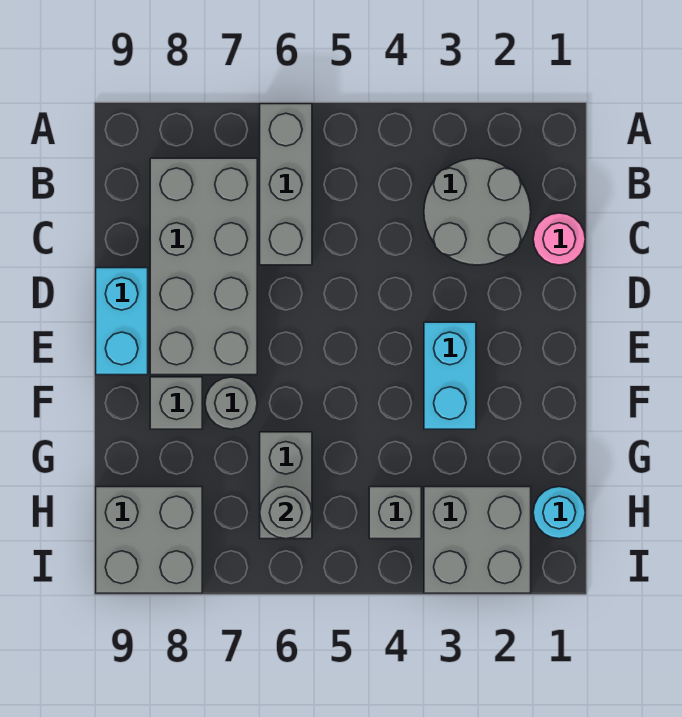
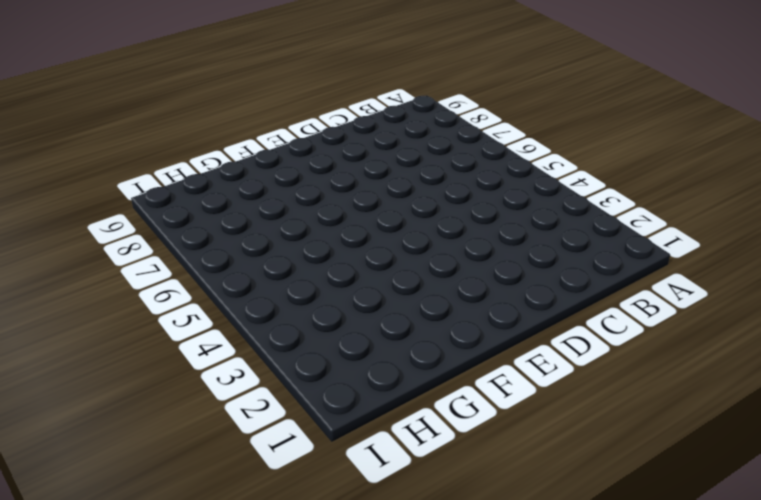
none -> grey brick A6:C6 level 1
none -> grey round brick B2:C3 level 1
none -> grey brick B7:E8 level 1

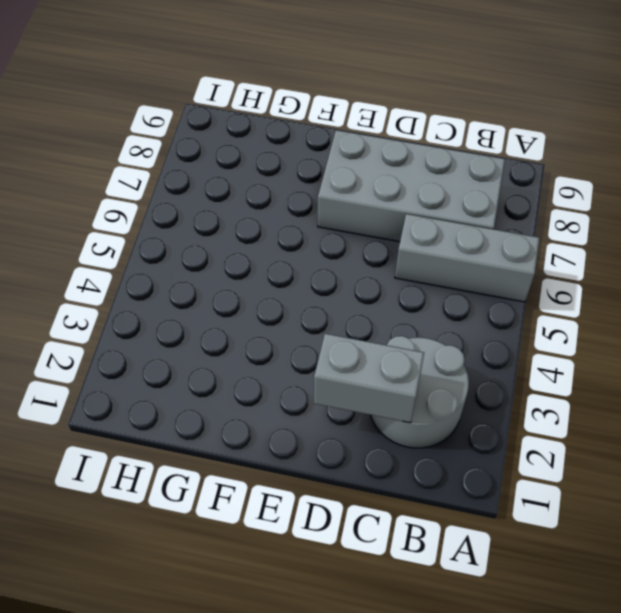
grey brick C2:D2 level 2 -> grey brick G6:H6 level 1
none -> pink round brick C1 level 1
none -> cyan brick D9:E9 level 1
none -> cyan brick E3:F3 level 1

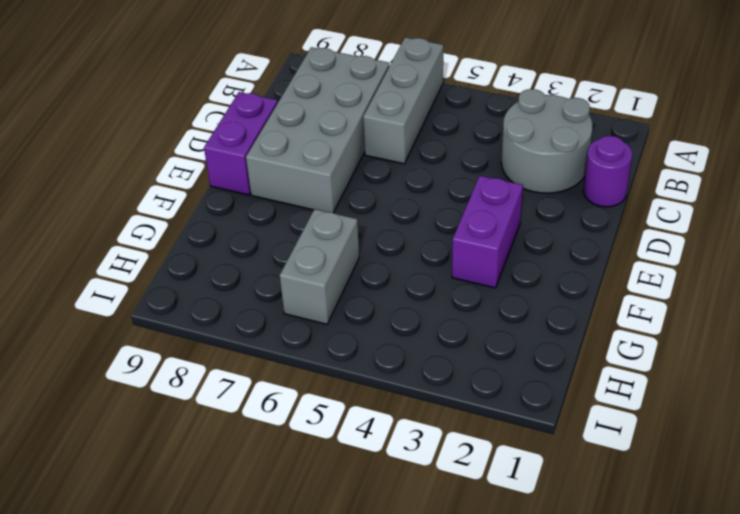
purple round brick C1 level 1 -> pink round brick C1 level 1
purple brick D9:E9 level 1 -> cyan brick D9:E9 level 1
purple brick E3:F3 level 1 -> cyan brick E3:F3 level 1
none -> grey round brick F7 level 1
none -> grey brick F8 level 1
none -> cyan round brick H1 level 1

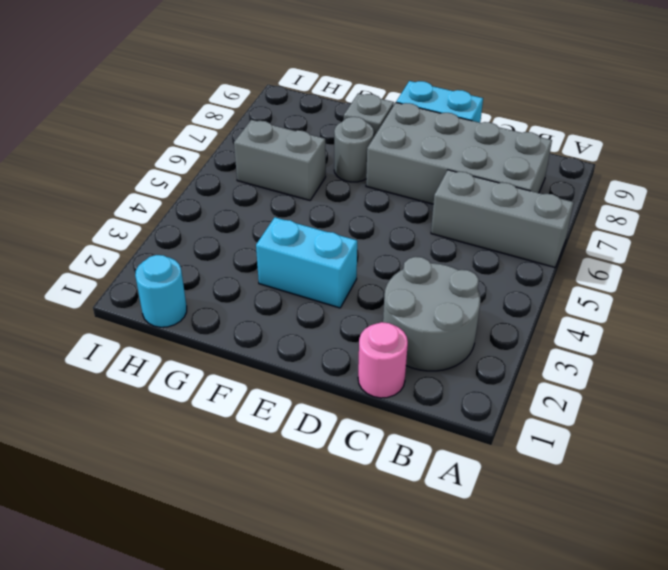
none -> grey brick H2:I3 level 1
none -> grey brick H4 level 1
none -> grey brick H8:I9 level 1

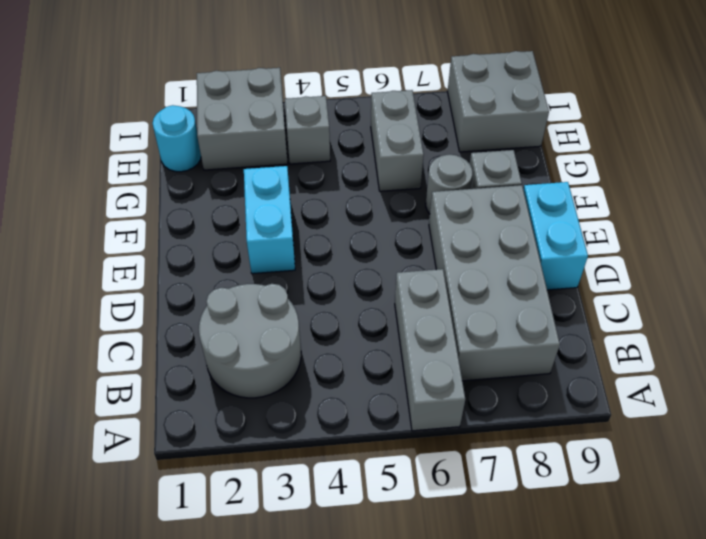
none -> pink round brick C1 level 1
none -> grey round brick H6 level 2

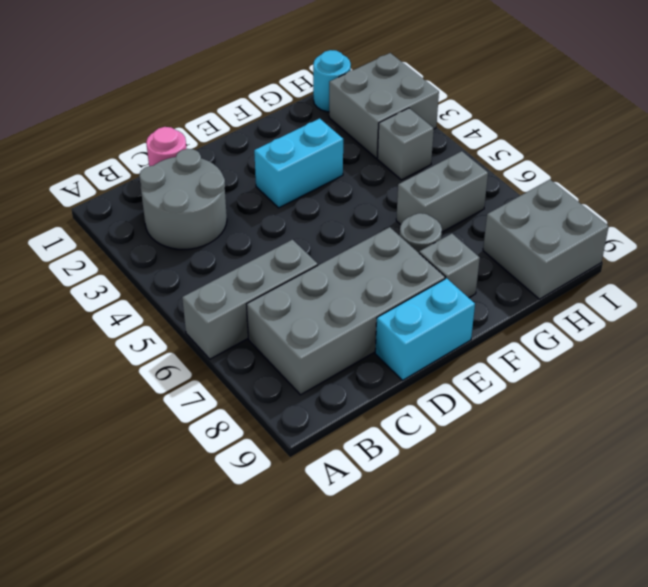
none -> grey round brick H6 level 2

